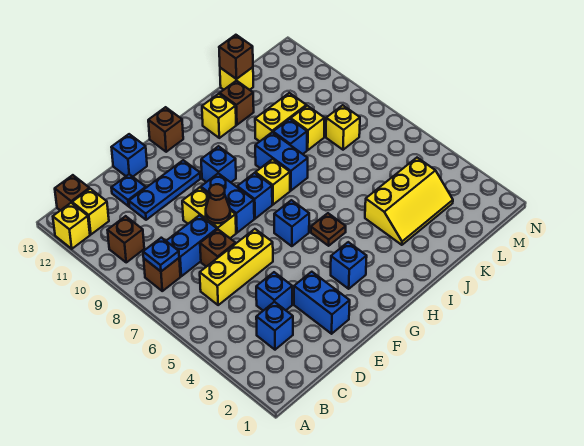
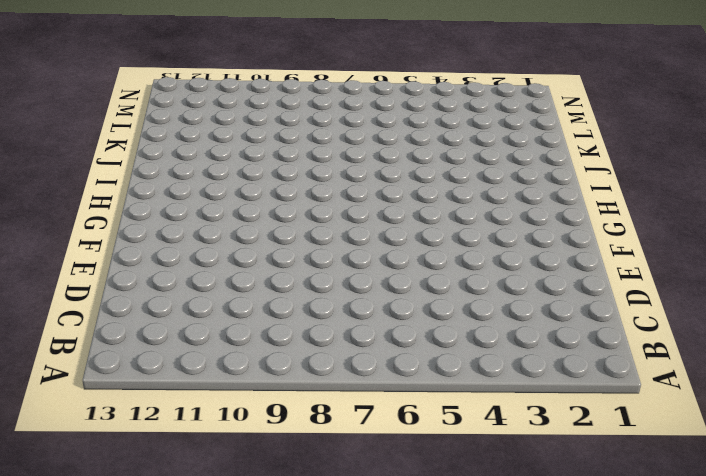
none -> yellow brick A12 level 1
none -> brown brick B8 level 1
none -> brown brick B10 level 1
none -> yellow brick B12 level 1

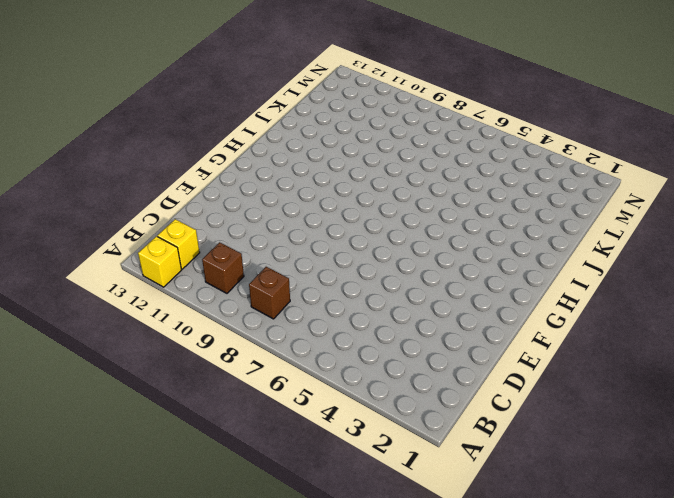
none -> brown brick B13 level 1
none -> blue brick C3 level 1
none -> yellow brick C6:E6 level 1
none -> blue brick C8:D8 level 1

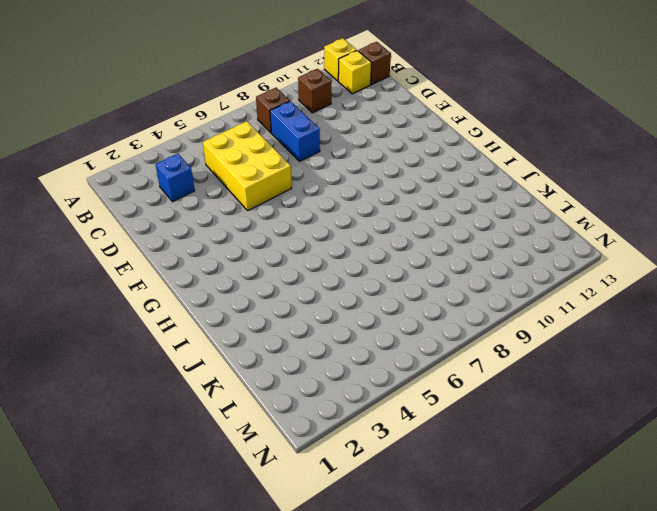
yellow brick C5:E6 level 1 -> yellow brick C6:E6 level 1
none -> blue brick D4 level 1
none -> brown brick D7 level 1
none -> blue plate D11:F11 level 1
none -> blue plate D12 level 1

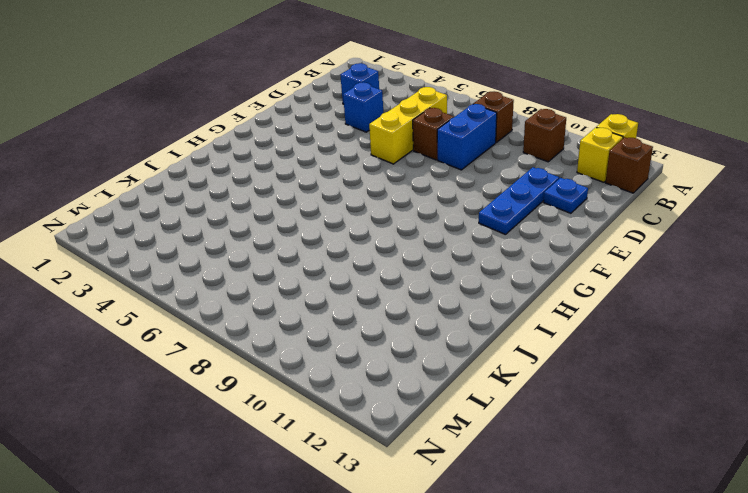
none -> blue brick E2:E3 level 1
none -> yellow brick E8:E9 level 1
none -> blue brick E13 level 1
none -> blue brick F8:F9 level 1

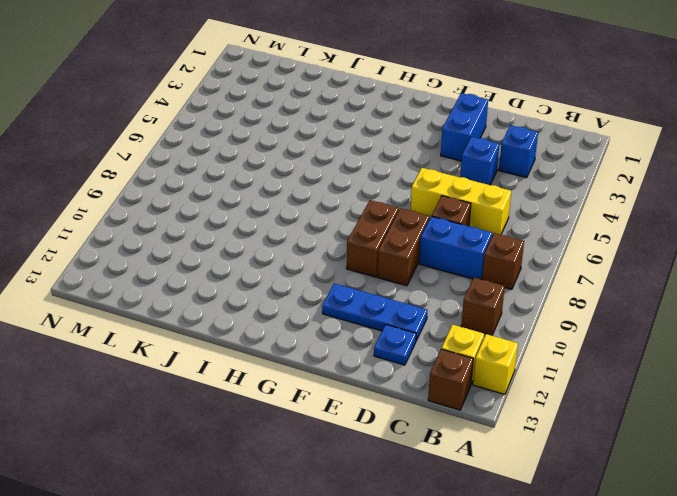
brown brick E8:E9 level 1 -> yellow brick E8:E9 level 1
brown brick F8:F9 level 1 -> blue brick F8:F9 level 1
none -> blue brick E13 level 1
none -> blue brick G3 level 1
none -> blue brick G6 level 1
none -> blue brick G8 level 1

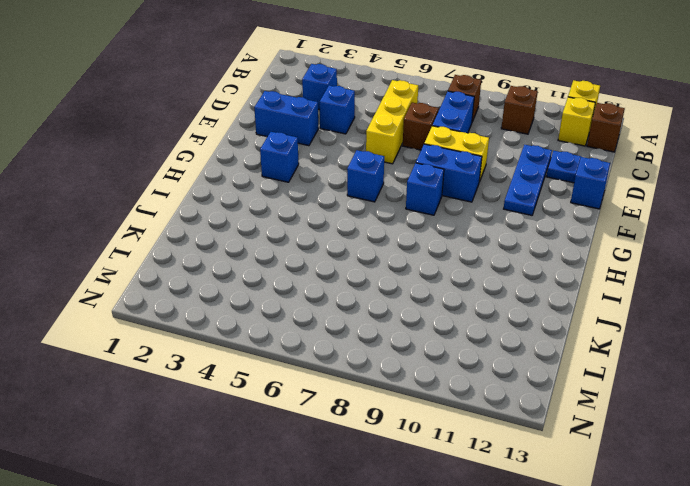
none -> blue brick G10 level 1
none -> brown brick G13 level 1
none -> brown plate H5 level 1
none -> yellow brick H8 level 1

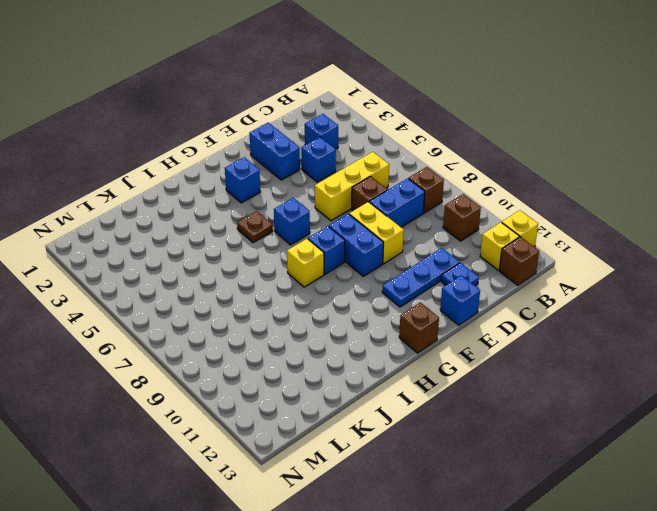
none -> blue brick G10 level 1
none -> blue brick I8:I9 level 1
none -> yellow brick I12 level 1
none -> yellow slope J3:L4 level 1 top 4

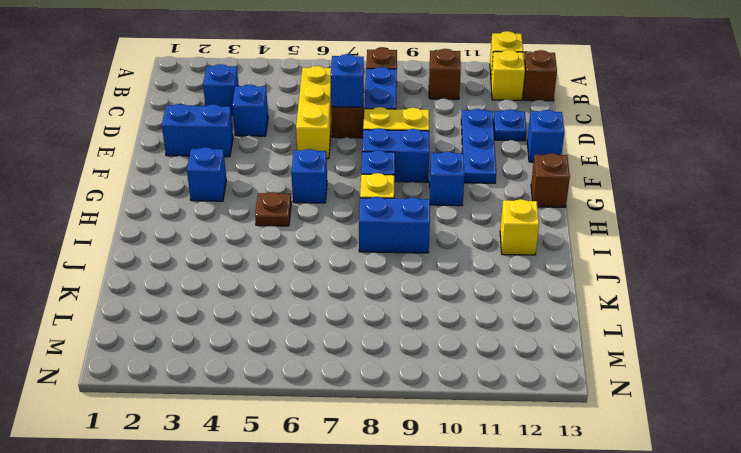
blue brick D7 level 2 -> blue brick J9 level 1
none -> yellow slope J3:L4 level 1 top 4
none -> yellow brick J10:K10 level 1
none -> brown brick J12 level 1
none -> yellow brick K9 level 1

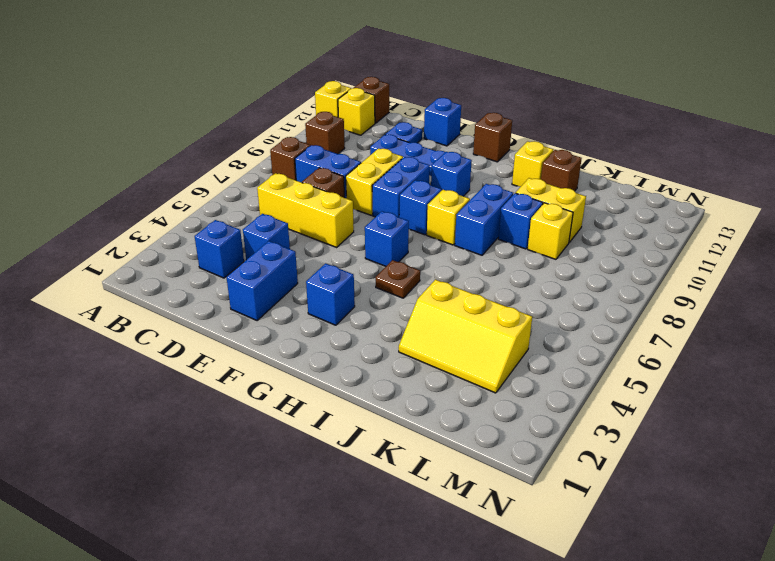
none -> yellow brick K13 level 1
none -> yellow brick L8 level 1
none -> blue plate B8 level 2
none -> brown cone E8 level 2

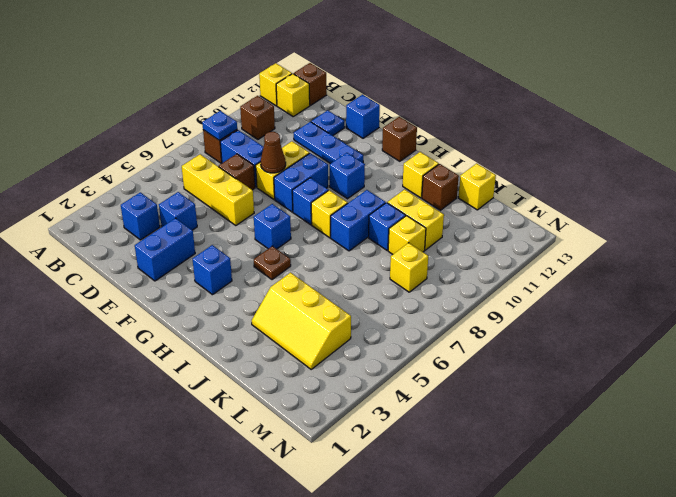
none -> brown brick K13 level 2

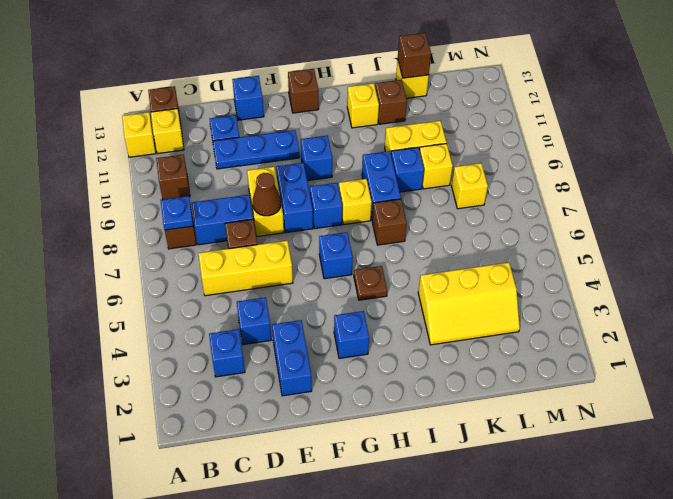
brown brick I7 level 1 -> none

